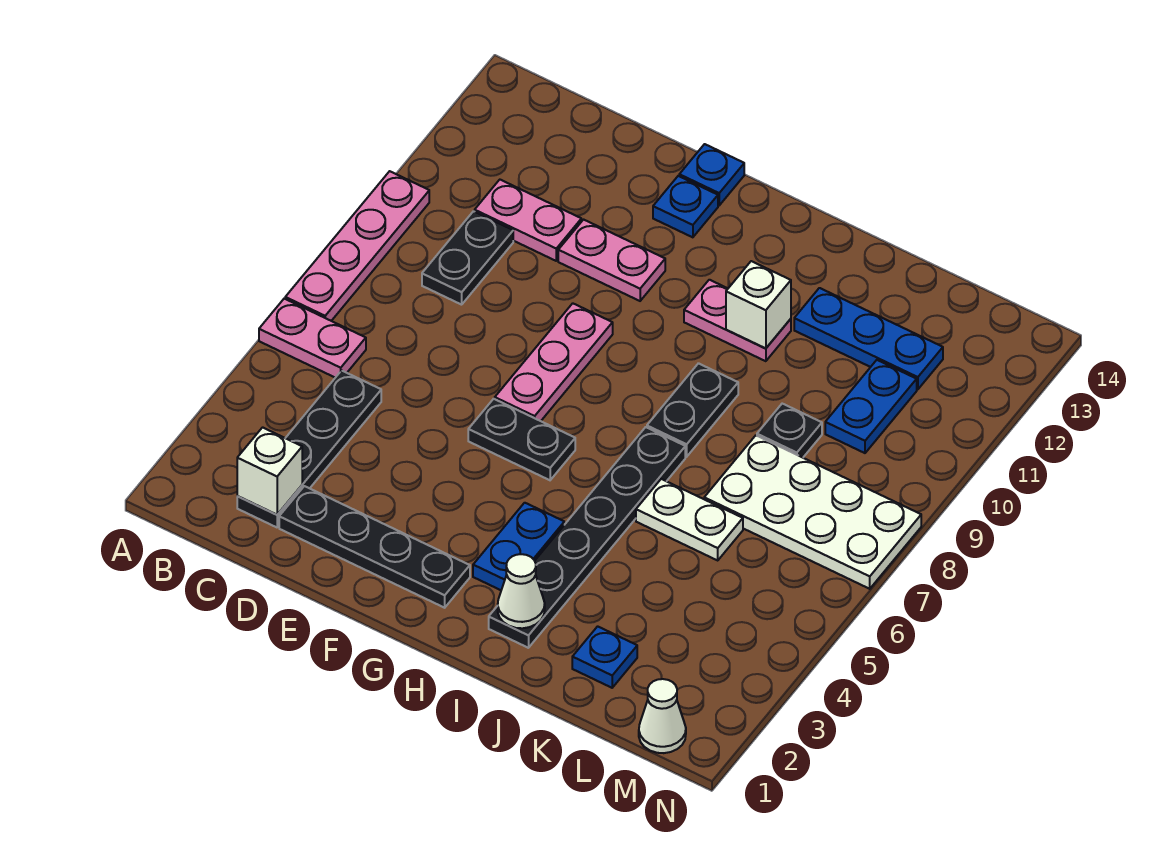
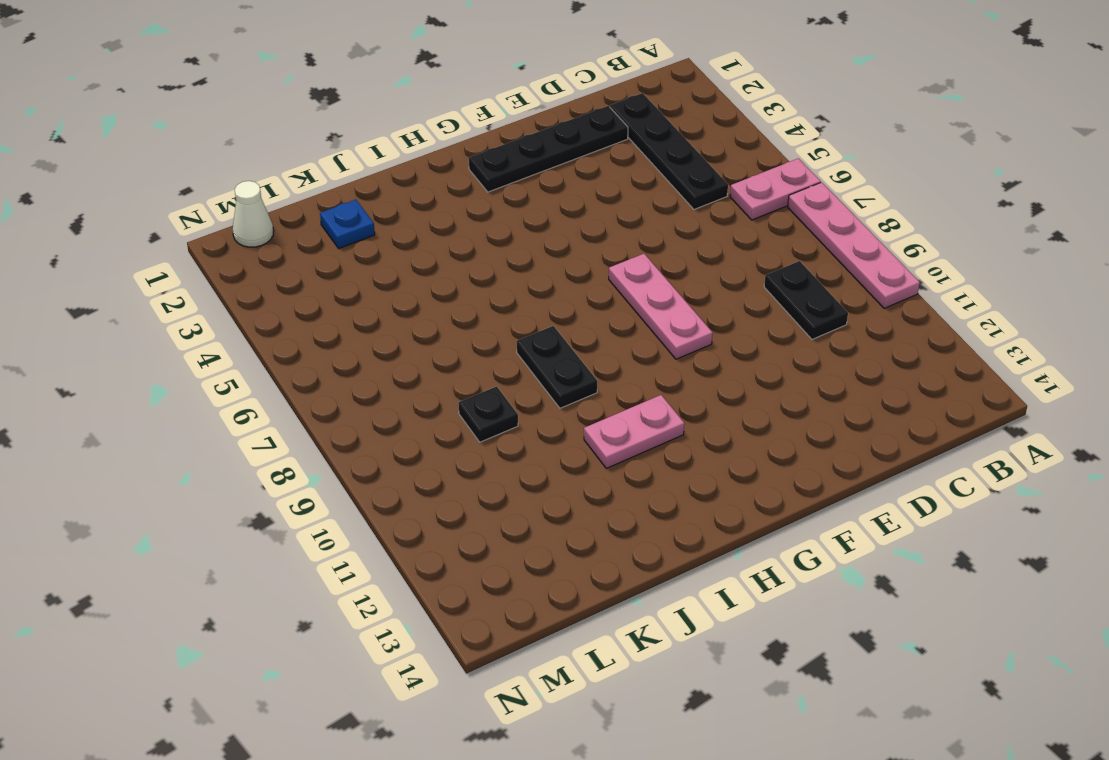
none -> pink plate C11:D11 level 1
none -> pink plate E11:F11 level 1
none -> black plate F6:G6 level 1

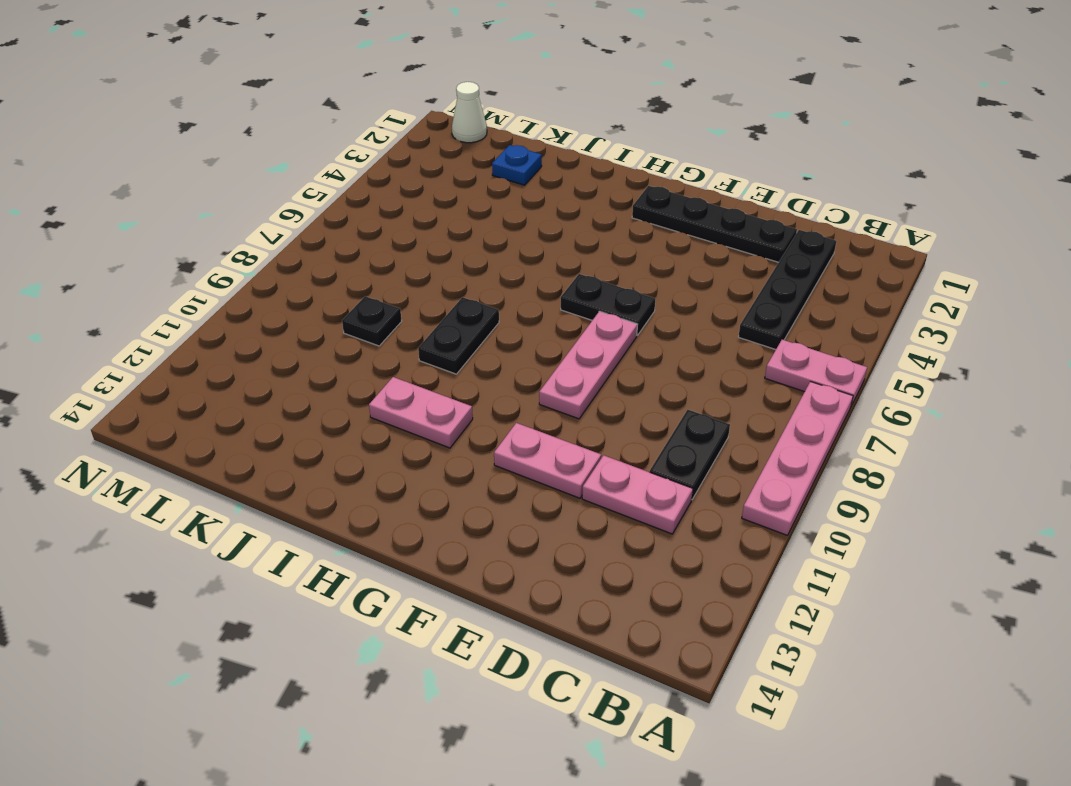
none -> blue plate F13 level 1
none -> blue plate F14 level 1
none -> blue plate H3:H4 level 1

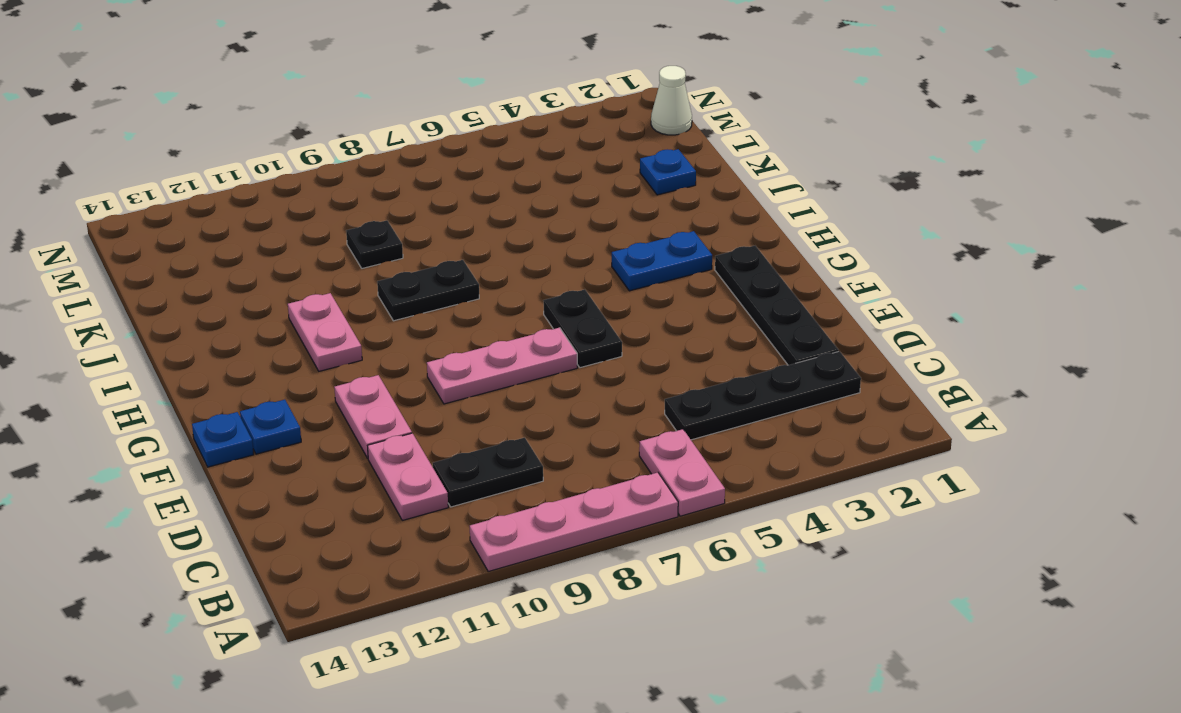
none -> black plate I2:I7 level 1
none -> white plate J6:K6 level 1
none -> blue plate J12:L12 level 1

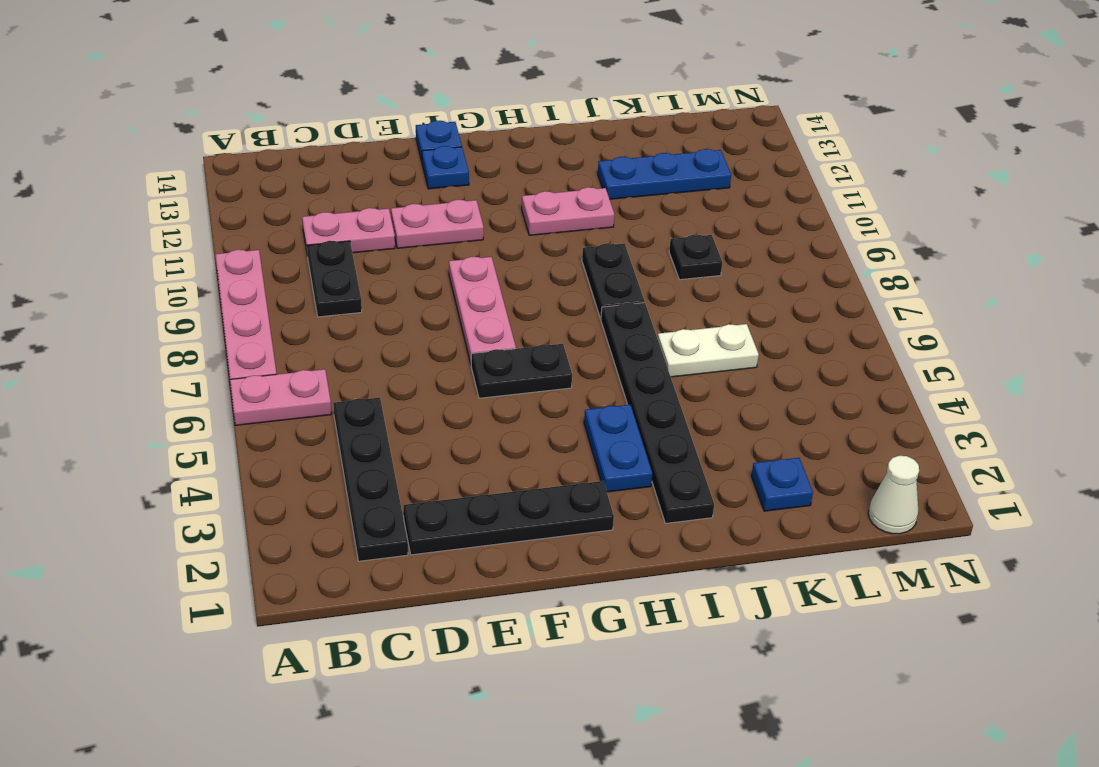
none -> white plate K7:N8 level 1
none -> blue plate L10:L11 level 1
none -> white brick C2 level 2

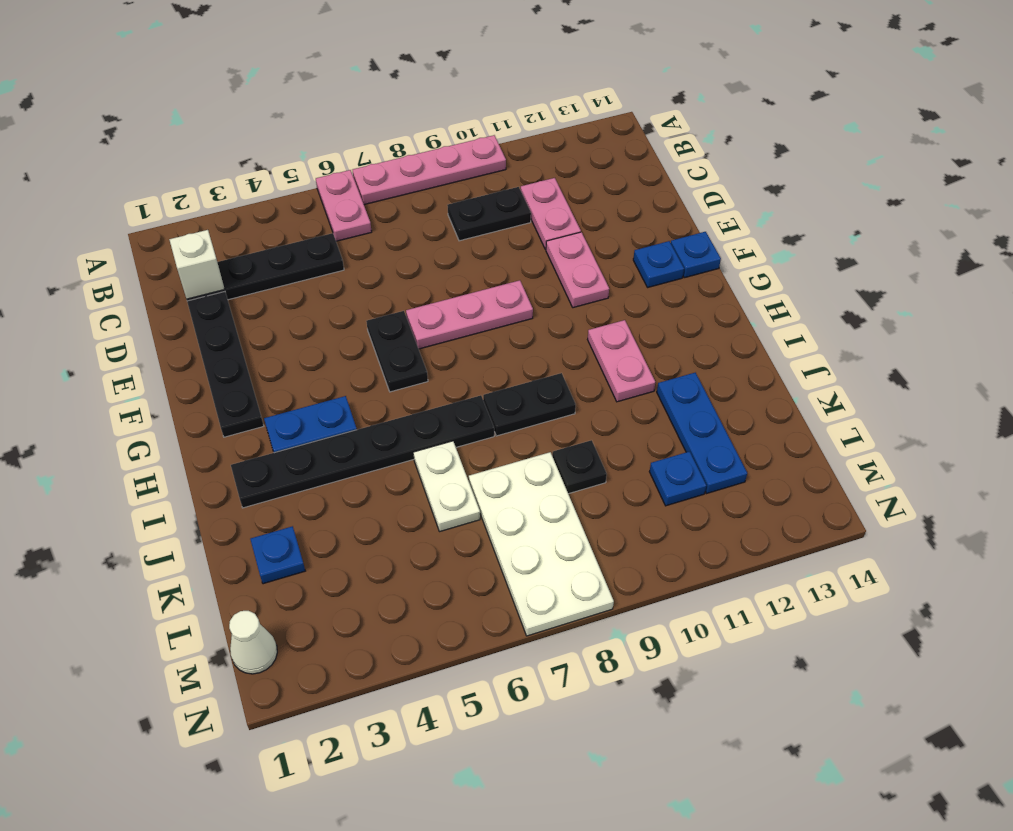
blue plate L11 level 1 -> blue plate L10:L11 level 1
none -> white cone I2 level 2
none -> white brick I11 level 2

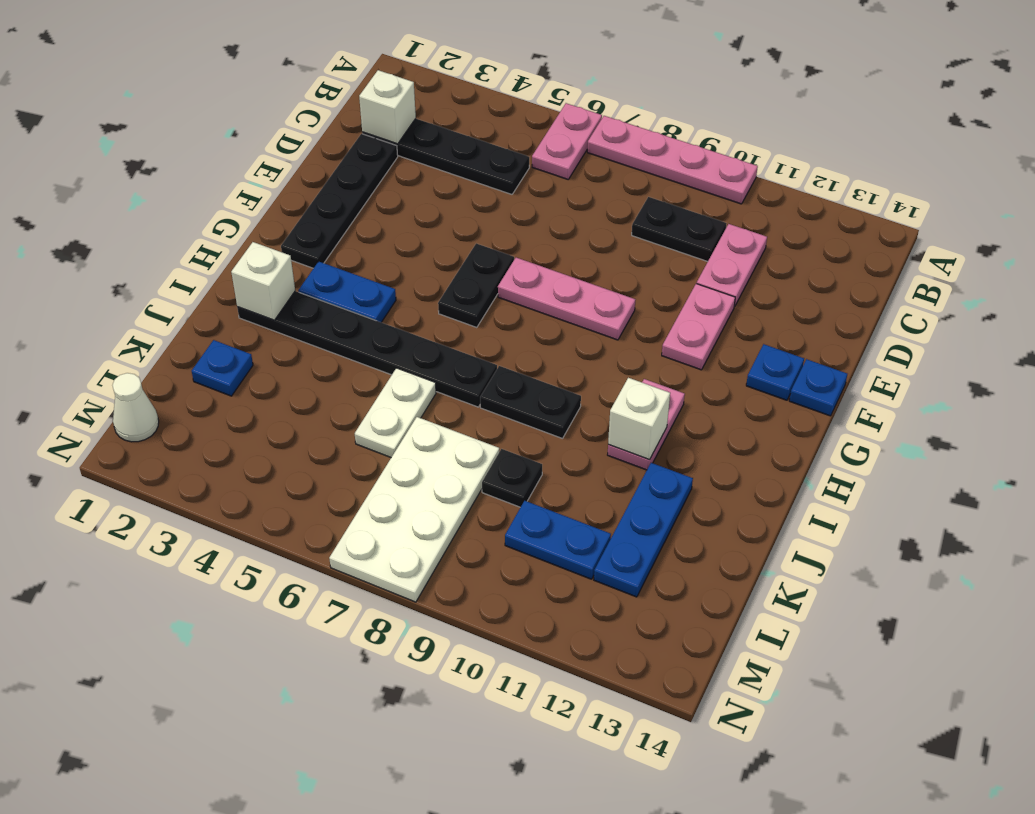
white brick I2 level 2 -> white cone I2 level 2

